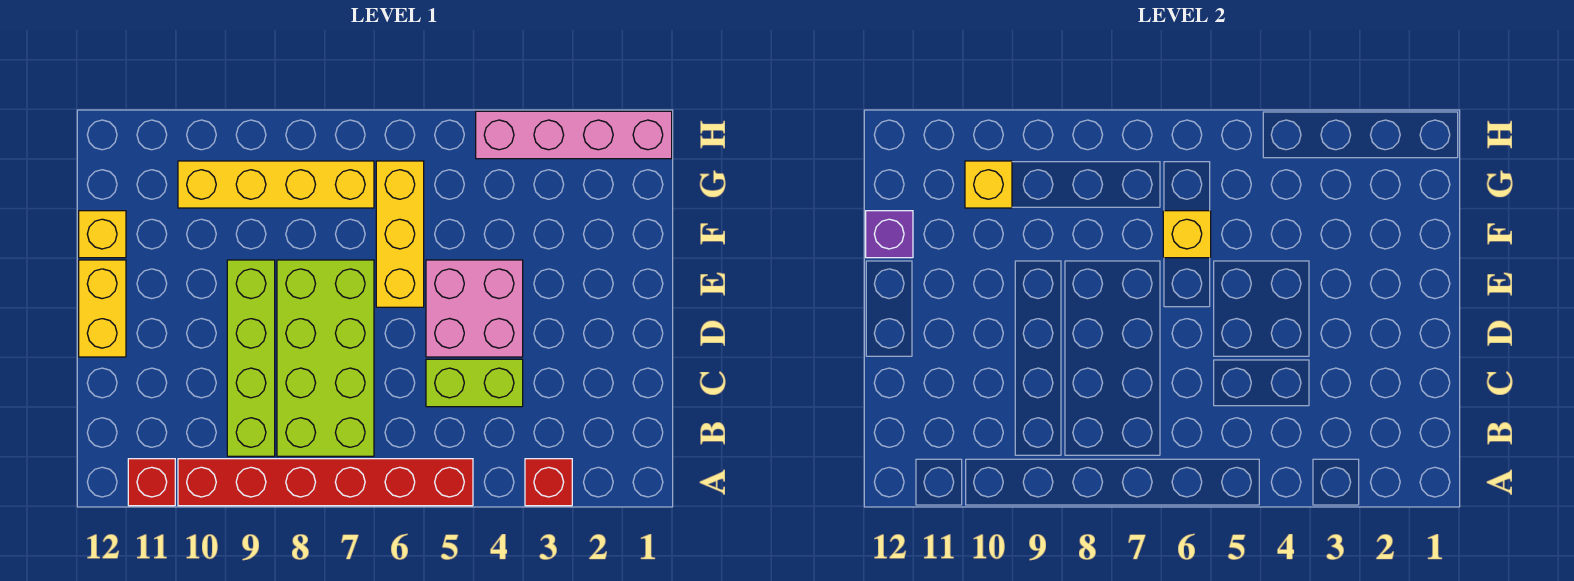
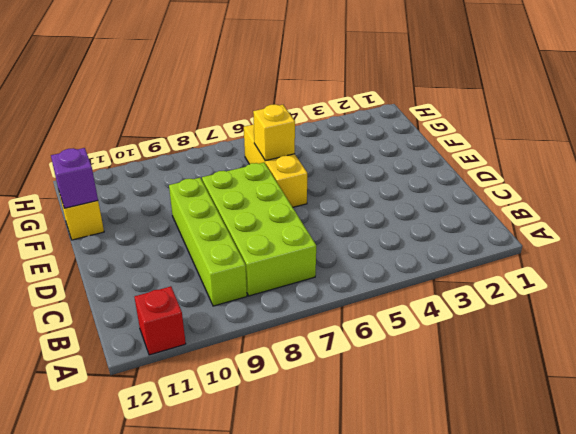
none -> red brick A3 level 1
none -> red brick A5:A10 level 1
none -> lime brick C4:C5 level 1

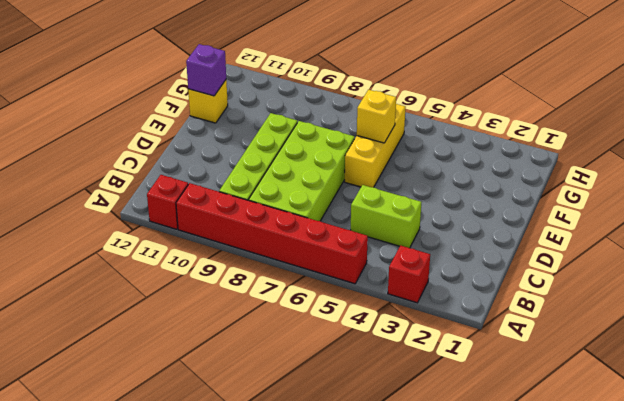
none -> pink brick D4:E5 level 1
none -> yellow brick D12:E12 level 1
none -> yellow brick G7:G10 level 1

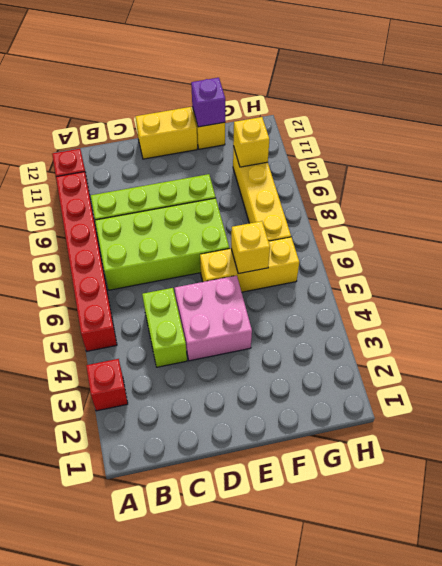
none -> pink brick H1:H4 level 1

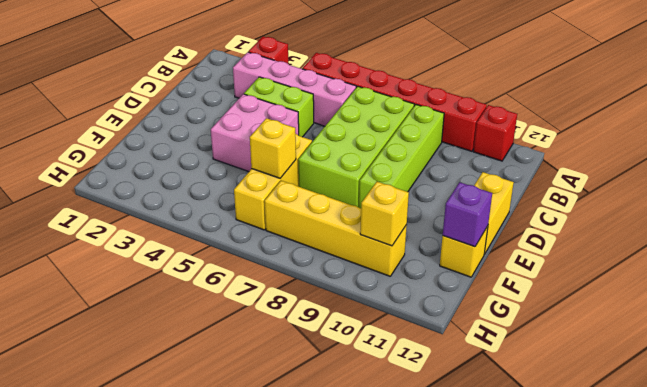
pink brick B3:B6 level 1 -> pink brick H1:H4 level 1

